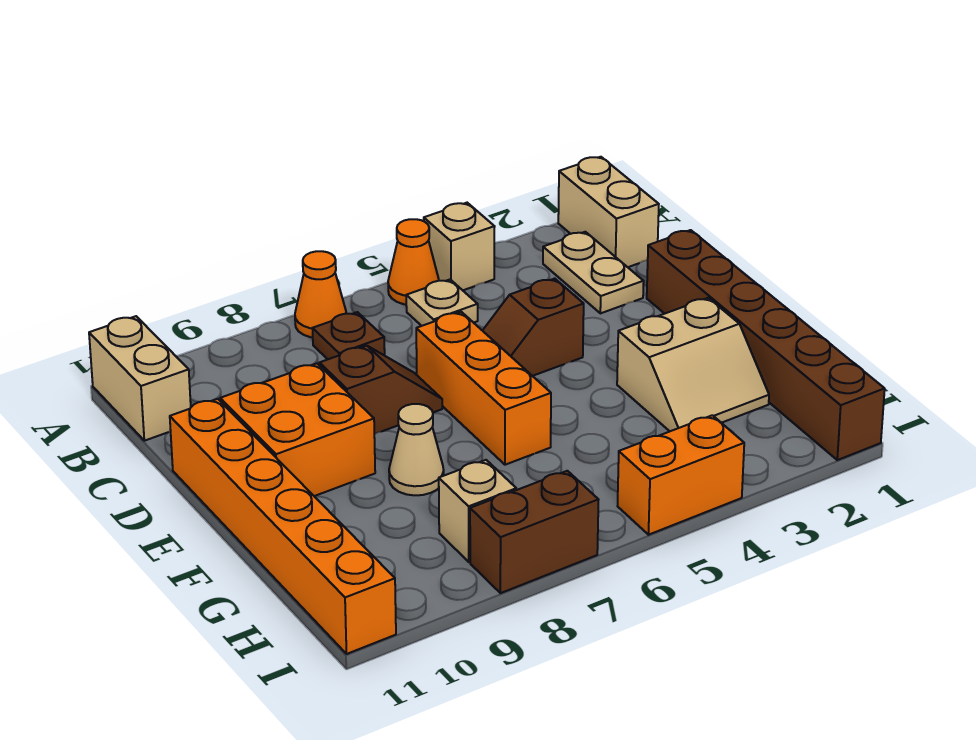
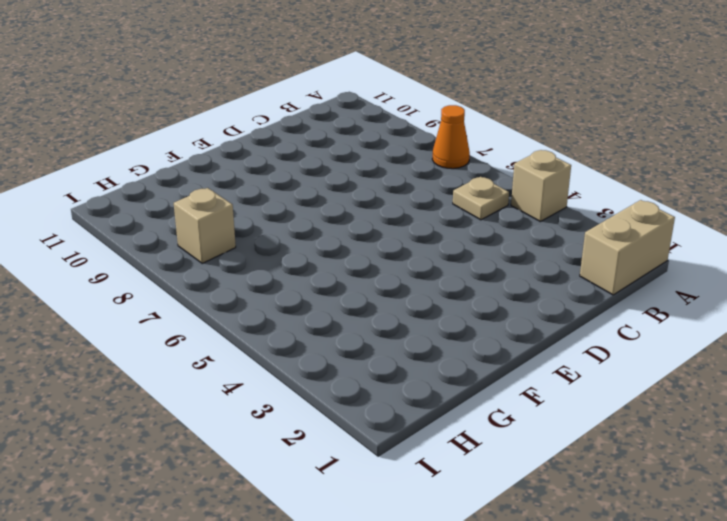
none -> orange cone A5 level 1
none -> tan brick A11:B11 level 1
none -> tan plate B2:C2 level 1

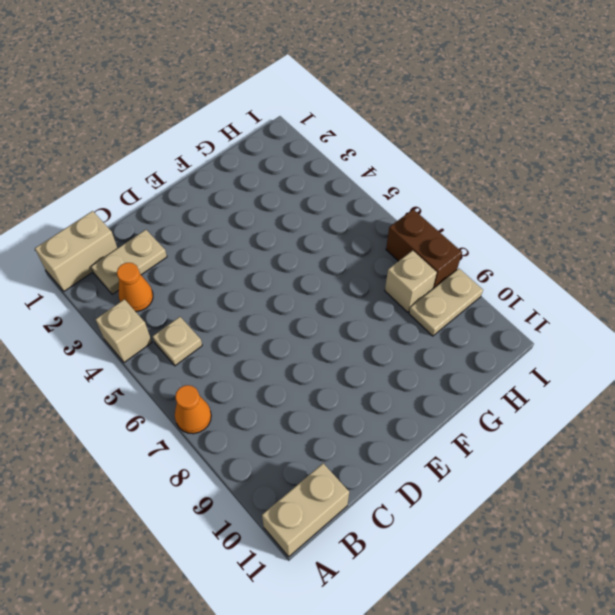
orange cone B3 level 1 -> orange cone A5 level 1
tan plate H9:I9 level 1 -> none
none -> brown plate B7 level 1
none -> brown brick D1:I1 level 1
none -> brown slope D4:D5 level 1 top 4

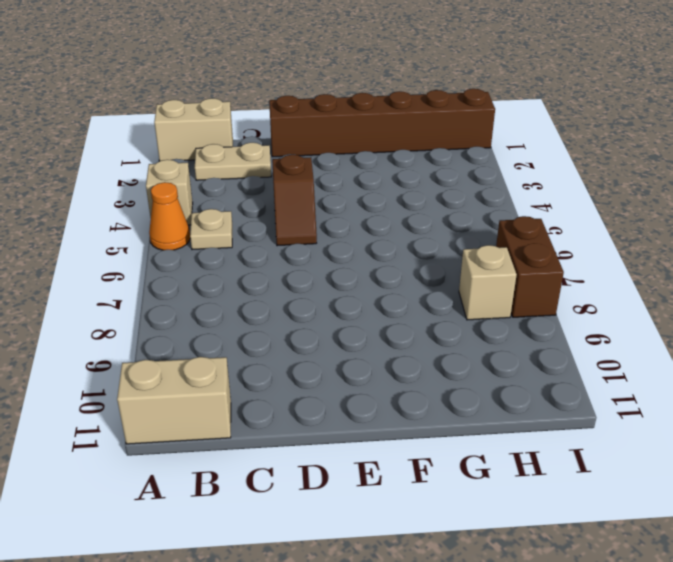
none -> orange cone A7 level 1
none -> brown plate B7 level 1
none -> orange brick D6:F6 level 1

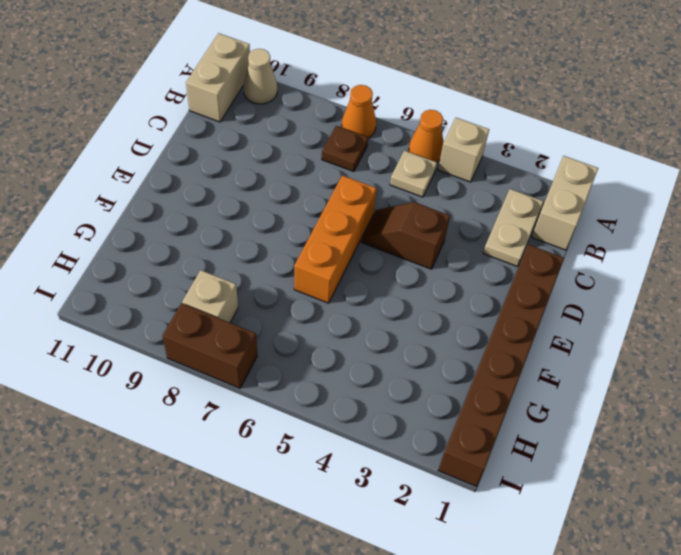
tan cone A10 level 1 -> tan cone F8 level 1
none -> brown slope D7:D8 level 1 top 8
none -> orange brick D9:E10 level 1
none -> orange brick D11:I11 level 1

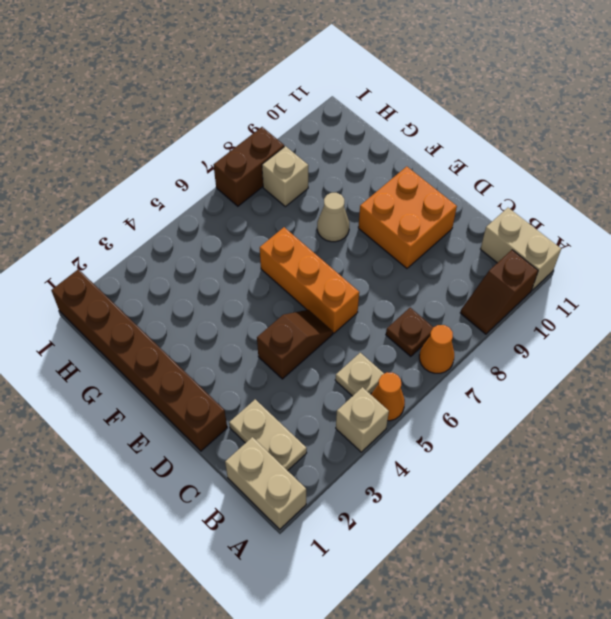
brown slope A9:A10 level 1 top 10 -> brown slope D7:D8 level 1 top 8
none -> orange brick D11:I11 level 1
none -> tan slope F2:G3 level 1 top F
none -> orange brick I4:I5 level 1

